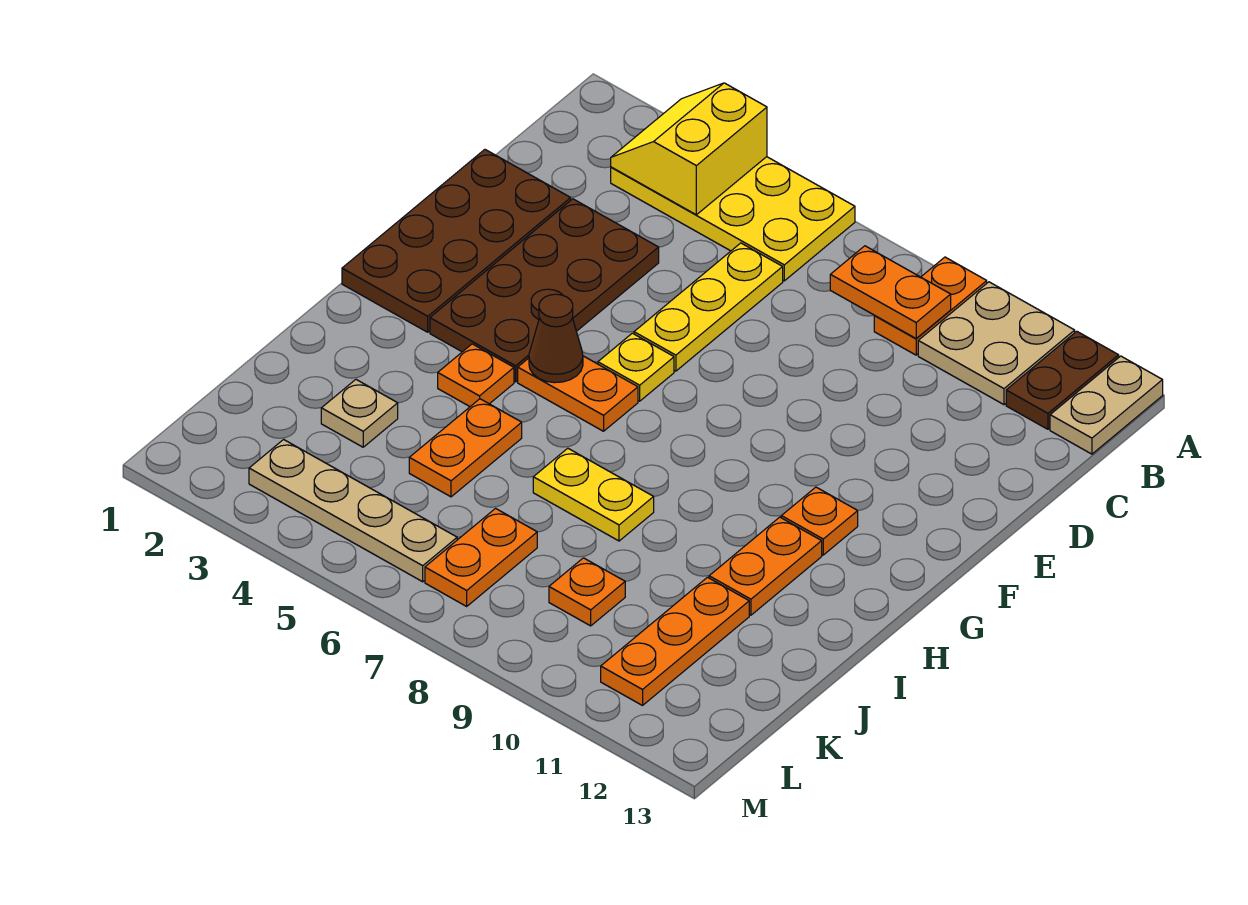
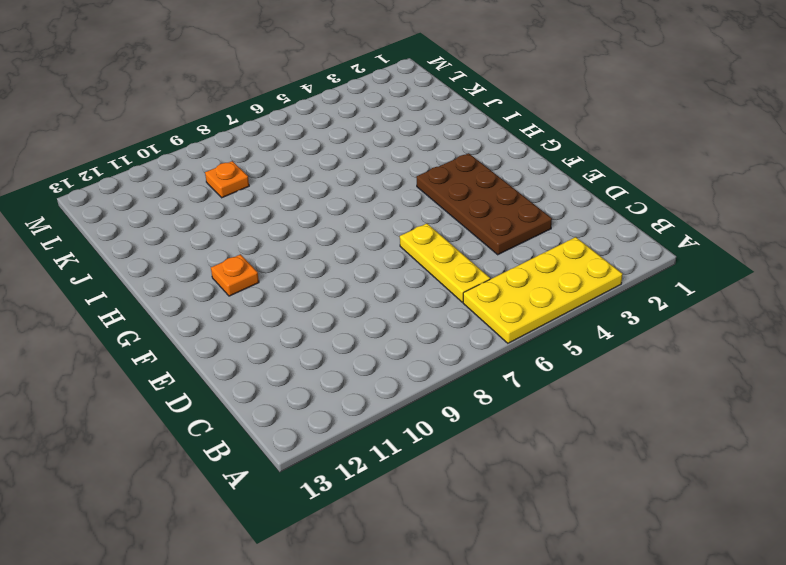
none -> orange plate A9:B9 level 1
none -> tan plate A10:B11 level 1
none -> brown plate A12:B12 level 1

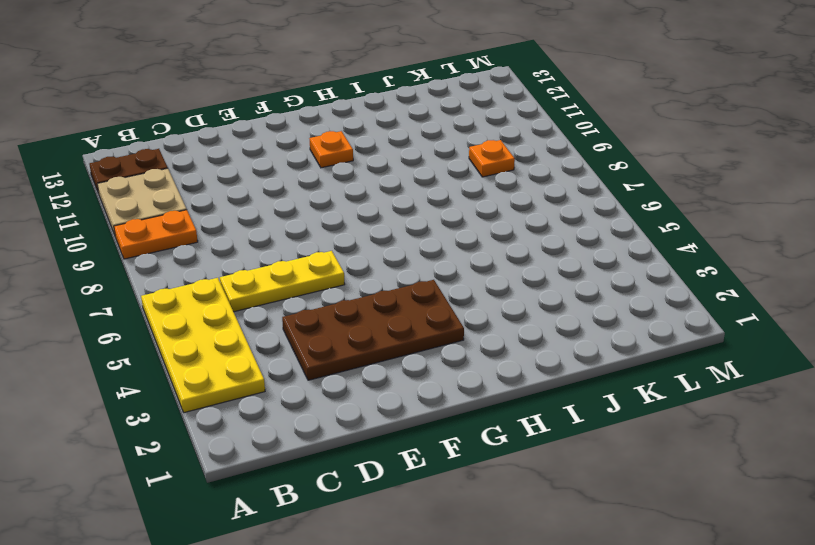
none -> tan plate A13:B13 level 1
none -> brown plate D1:G2 level 1
none -> yellow plate F6 level 1

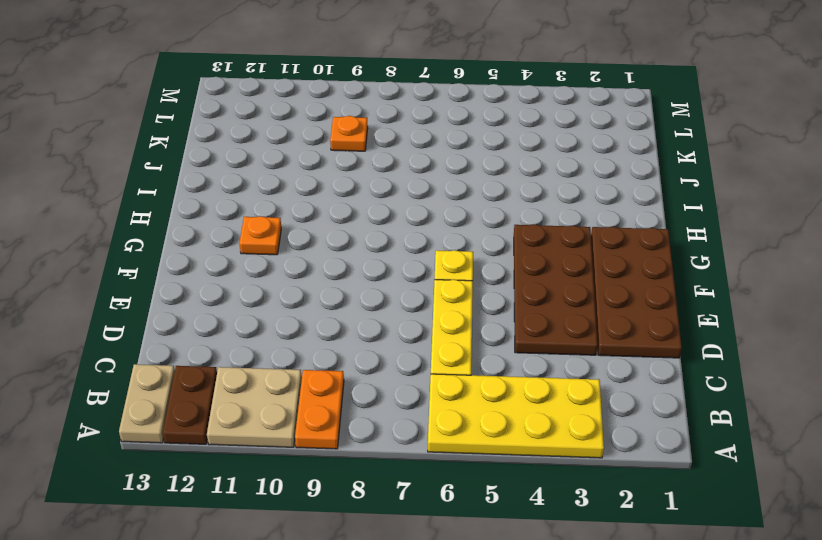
none -> orange plate G5:G6 level 1
none -> orange plate H4 level 1
none -> orange plate H11:I11 level 1

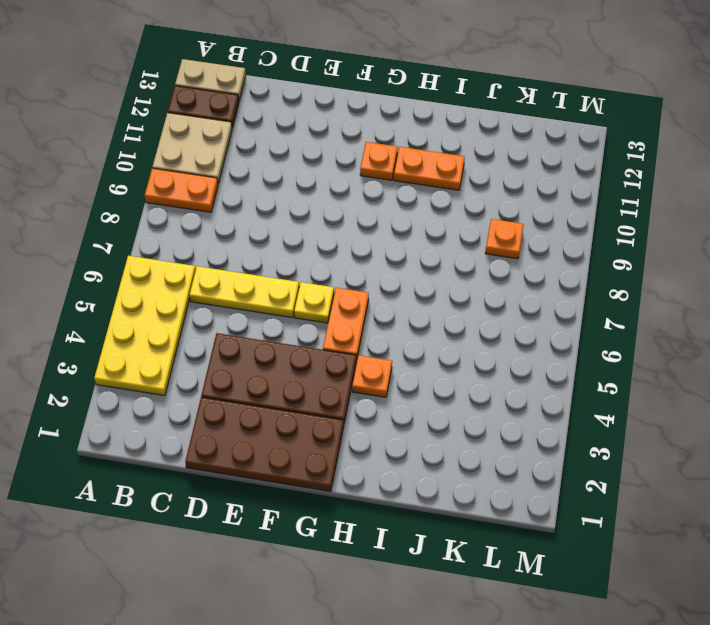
none -> orange plate I5:J5 level 1
none -> yellow plate I7:I8 level 1
none -> tan plate J3 level 1

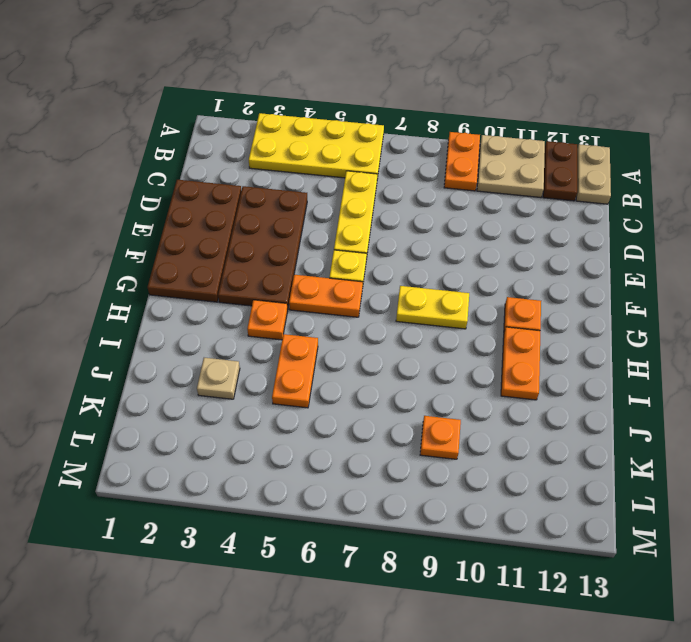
yellow plate G8:G9 level 1 -> yellow plate I7:I8 level 1
none -> orange plate J11:L11 level 1
none -> orange plate K7:L7 level 1
none -> tan plate L3:L6 level 1

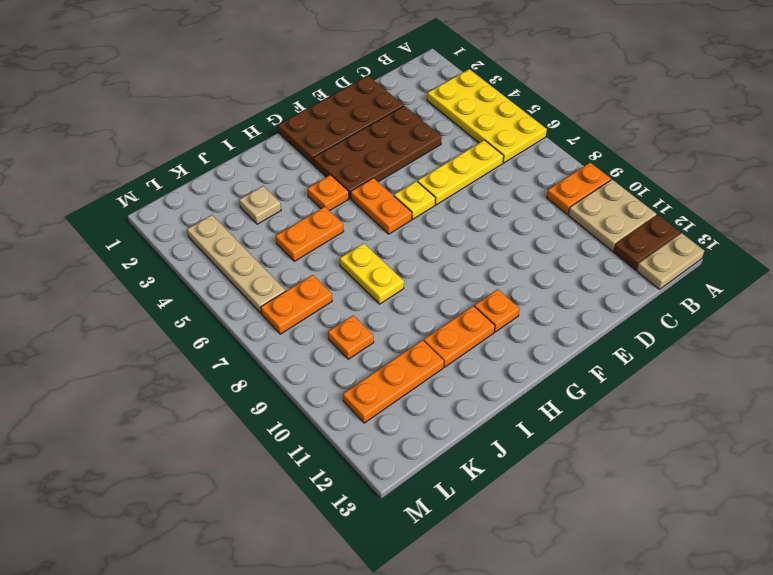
none -> yellow slope A3:B4 level 2 top 4
none -> orange plate B8:B9 level 2
none -> brown cone G5 level 2

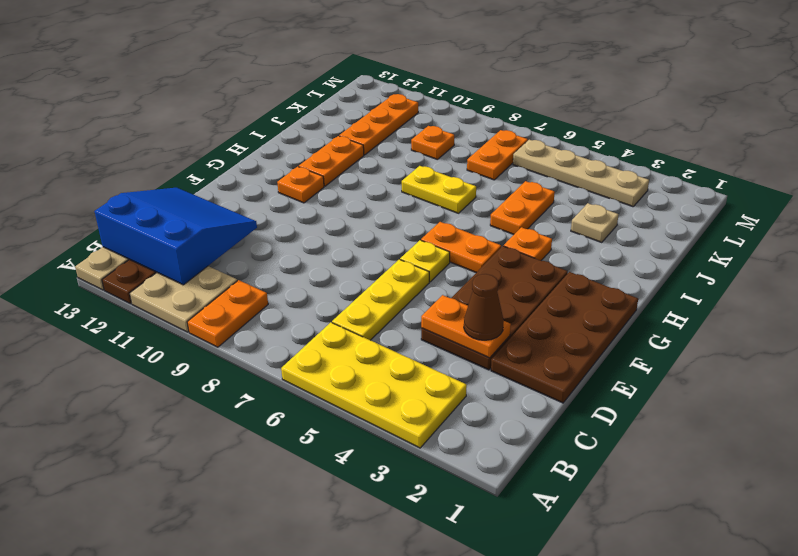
blue slope B11:D13 level 2 top B -> none
orange plate D3:D4 level 2 -> orange plate B8:B9 level 2
brown cone D3 level 3 -> brown cone G5 level 2
none -> yellow slope A3:B4 level 2 top 4

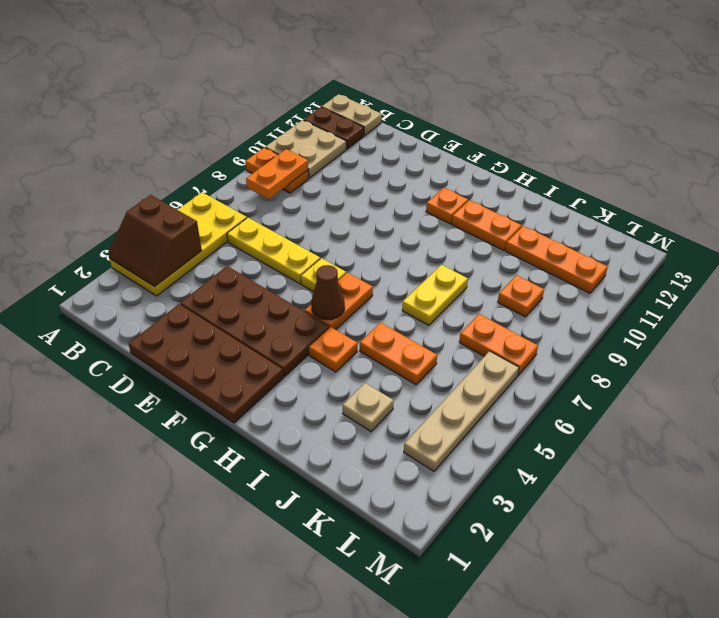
brown slope A3:B4 level 2 top 4 -> yellow slope A3:B4 level 2 top 4

